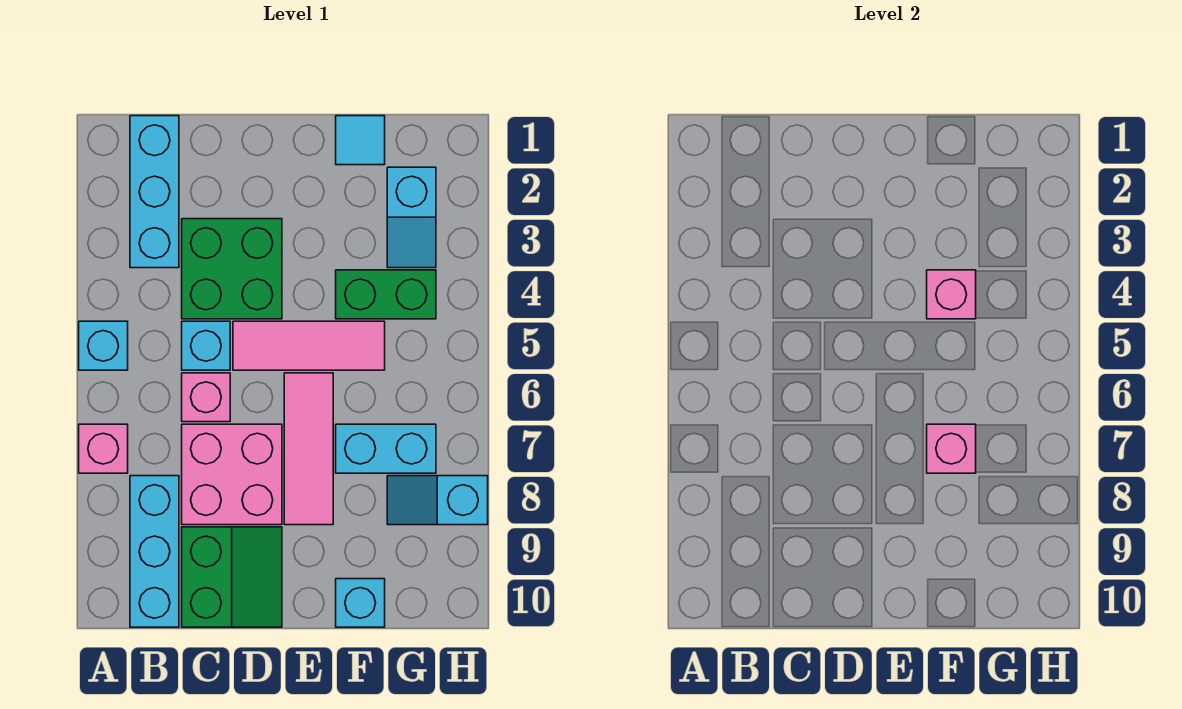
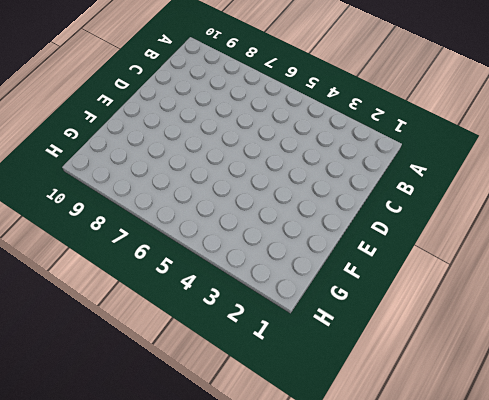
none -> cyan brick A5 level 1
none -> pink brick A7 level 1
none -> cyan brick B1:B3 level 1

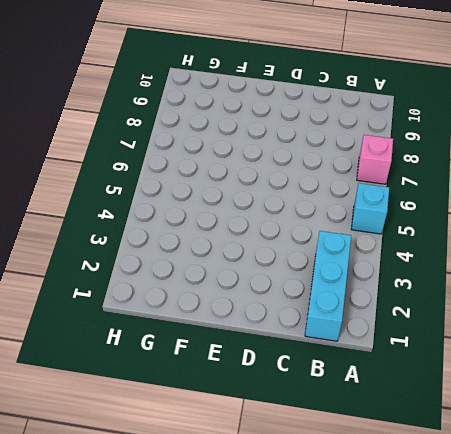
none -> cyan brick B8:B10 level 1
none -> green brick C3:D4 level 1
none -> cyan brick C5 level 1

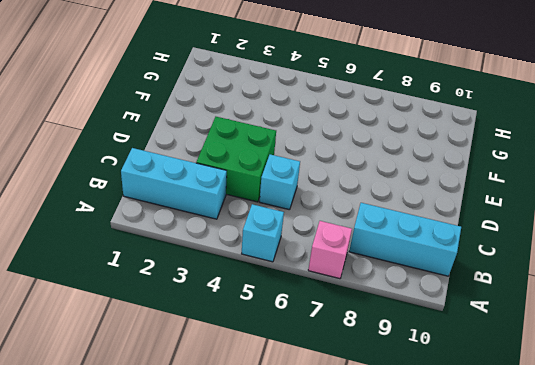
none -> pink brick C6 level 1
none -> pink brick C7:D8 level 1
none -> green slope C9:D10 level 1 top C

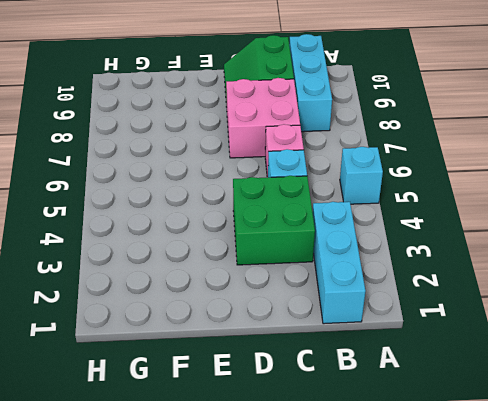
none -> pink brick A7 level 1
none -> pink tile D5:F5 level 1
none -> pink tile E6:E8 level 1

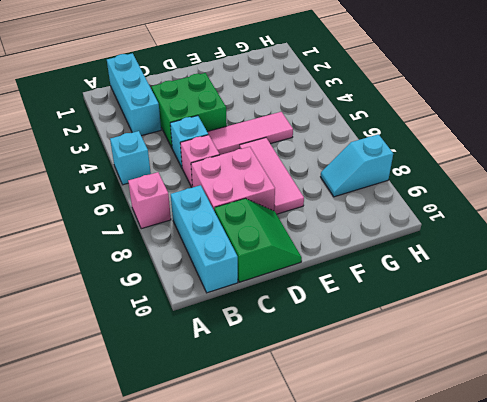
none -> cyan tile F1 level 1
none -> green brick F4:G4 level 1
none -> cyan brick F7:G7 level 1

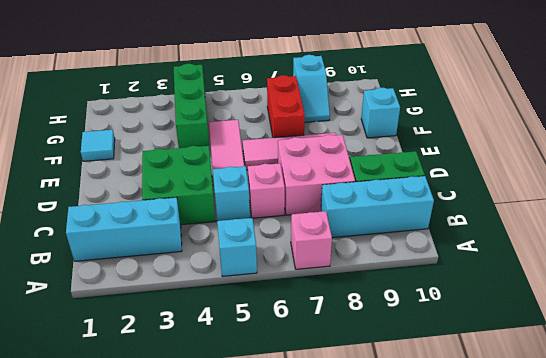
green brick F4:H4 level 1 -> green brick F4:G4 level 1
red brick F7:G7 level 1 -> cyan brick F7:G7 level 1
none -> cyan slope G2:G3 level 1 top 2
none -> pink brick F4 level 2
none -> pink brick F7 level 2

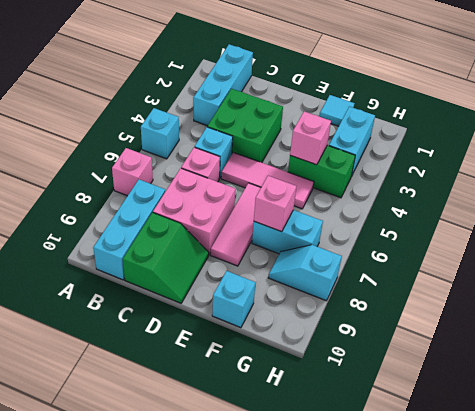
cyan brick G2:G3 level 1 -> cyan slope G2:G3 level 1 top 2

